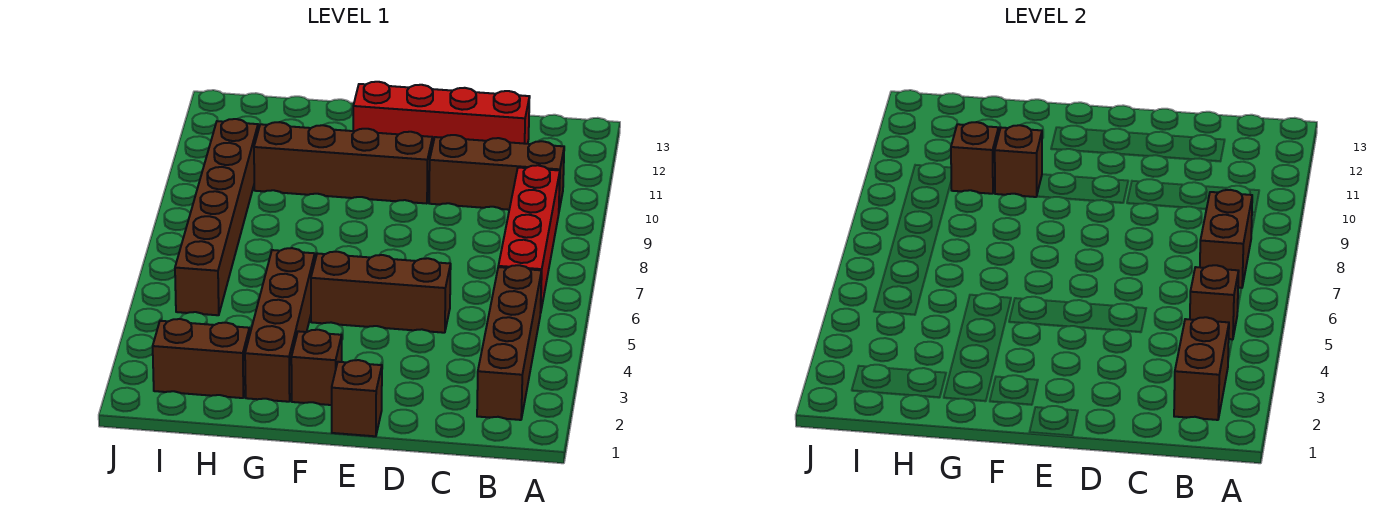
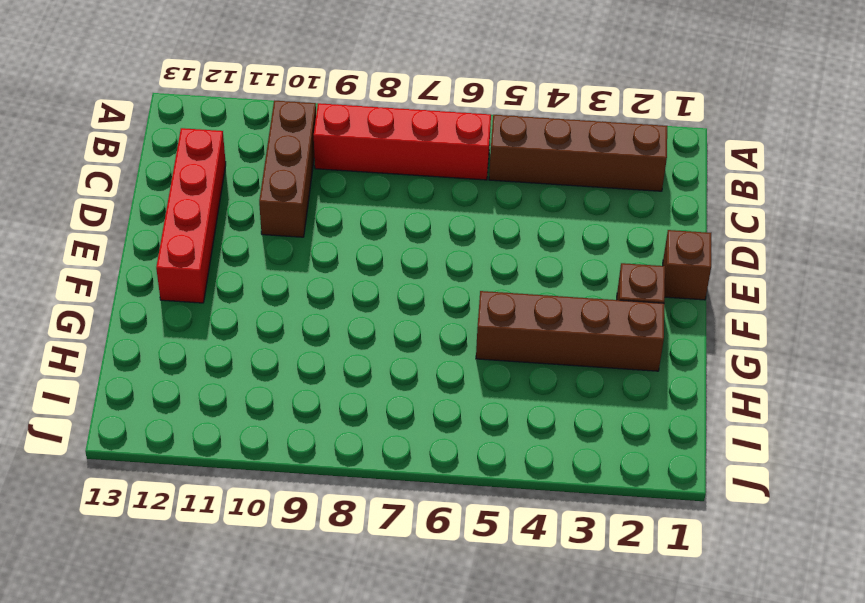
none -> brown brick D5:F5 level 1
none -> brown brick E10:H10 level 1
none -> brown brick H2:I2 level 1

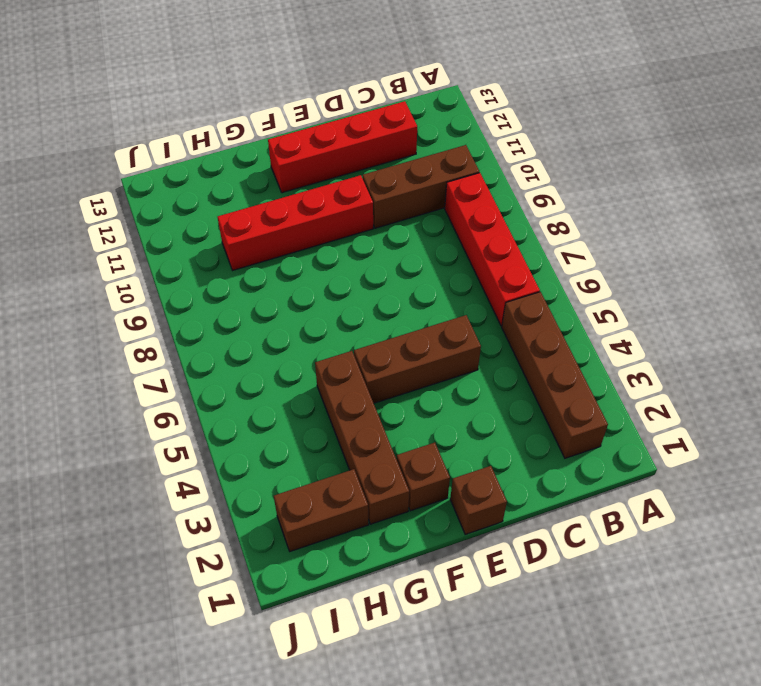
red brick E10:H10 level 1 -> brown brick E10:H10 level 1
none -> brown brick I5:I10 level 1
none -> brown brick B2:B3 level 2
none -> brown brick B5 level 2

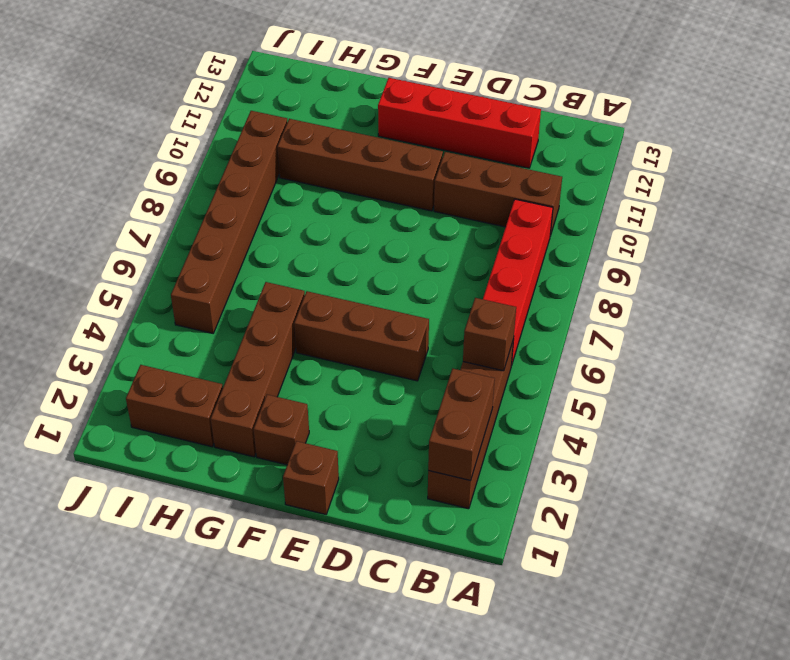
none -> brown brick B7:B8 level 2
none -> brown brick G10 level 2
none -> brown brick H10 level 2

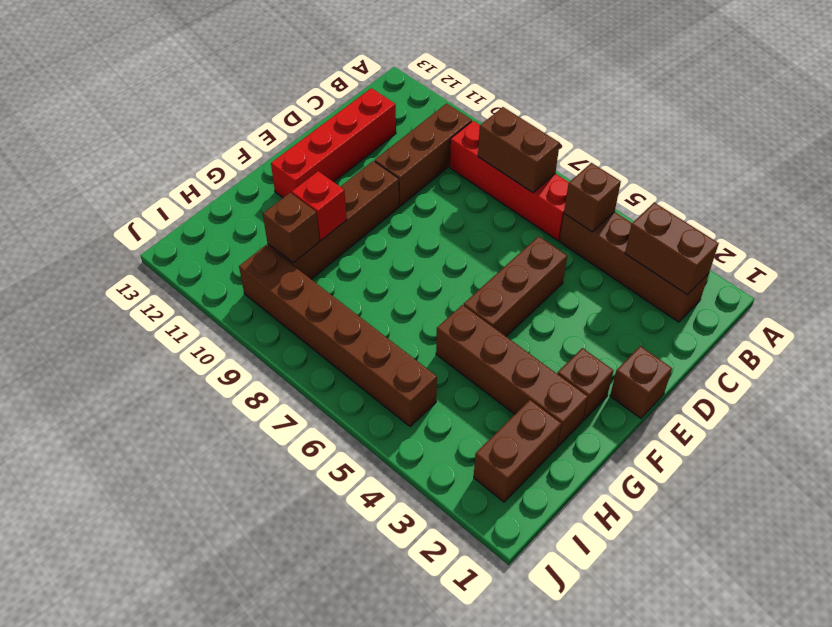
red brick G10 level 2 -> brown brick G10 level 2

